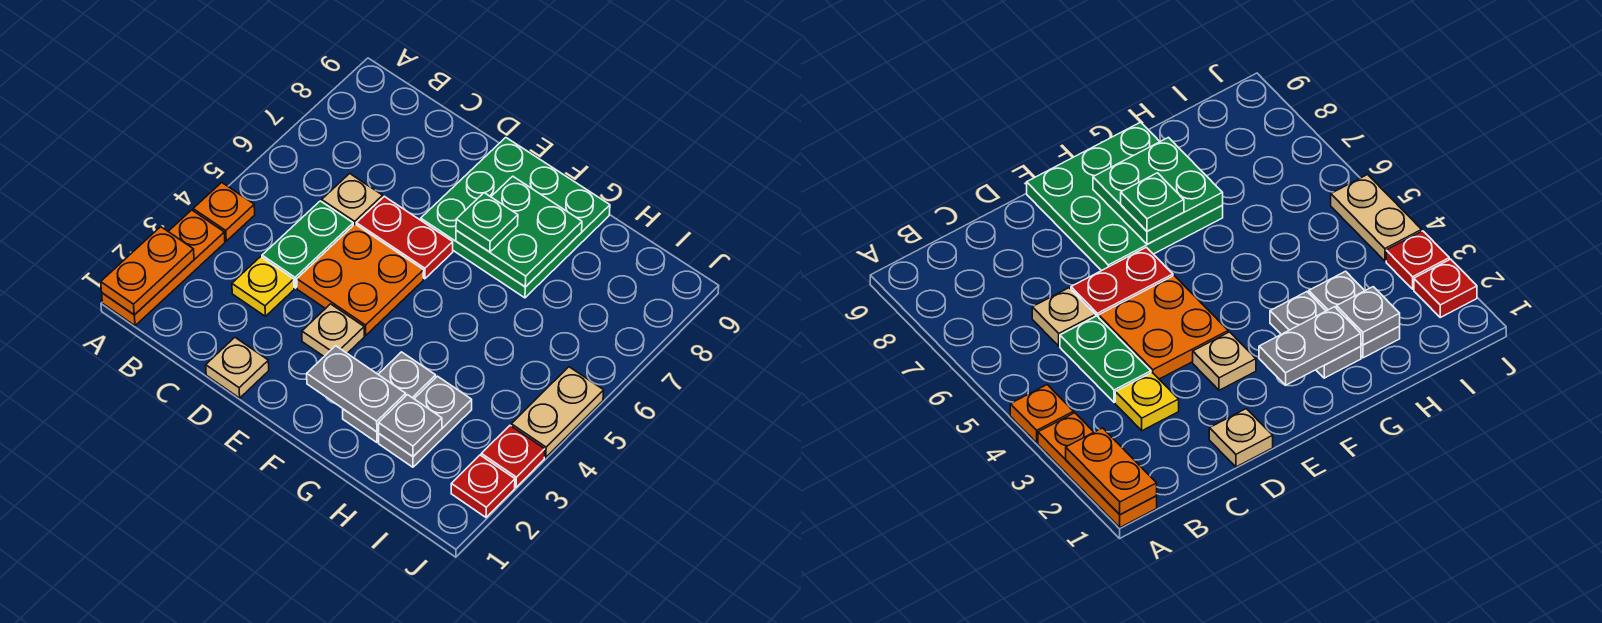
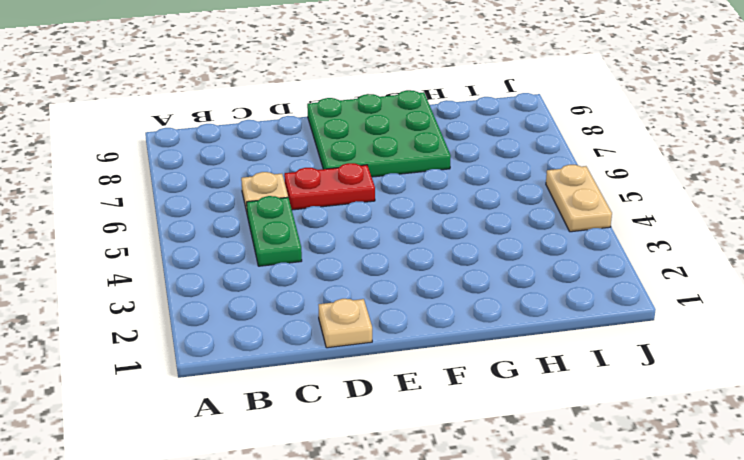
none -> orange plate A1:A3 level 1
none -> orange plate A4 level 1
none -> yellow plate C3 level 1

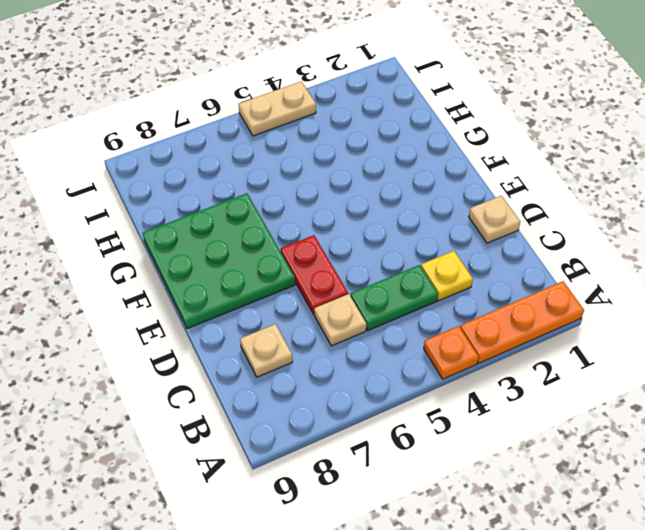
tan plate C8 level 1 -> tan plate E3 level 1
none -> orange plate D4:E5 level 1
none -> grey plate G2:G3 level 1
none -> grey plate H2:H3 level 1

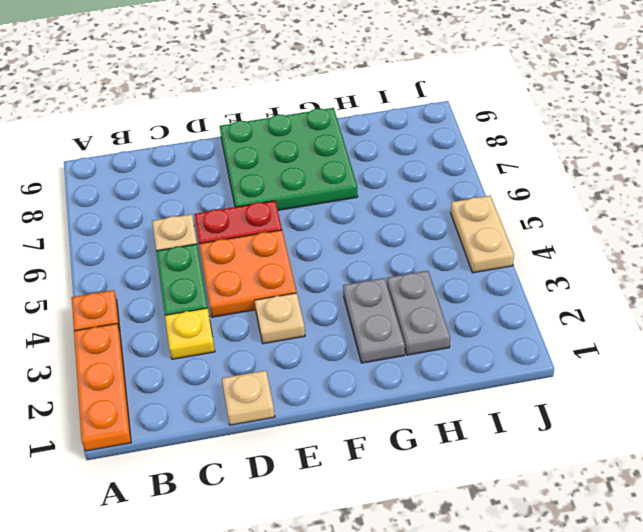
none -> red plate J2 level 1
none -> red plate J3 level 1
none -> orange plate A1:A2 level 2

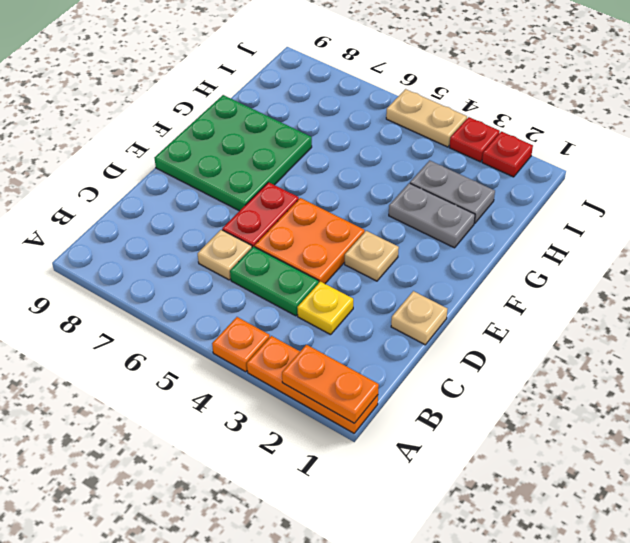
none -> grey plate F2:G2 level 2
none -> green plate F7:G8 level 2
none -> grey plate H2 level 2

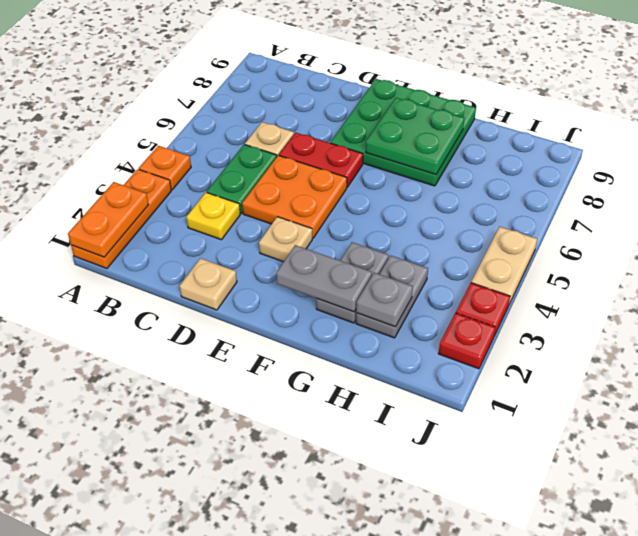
none -> green plate F7 level 3

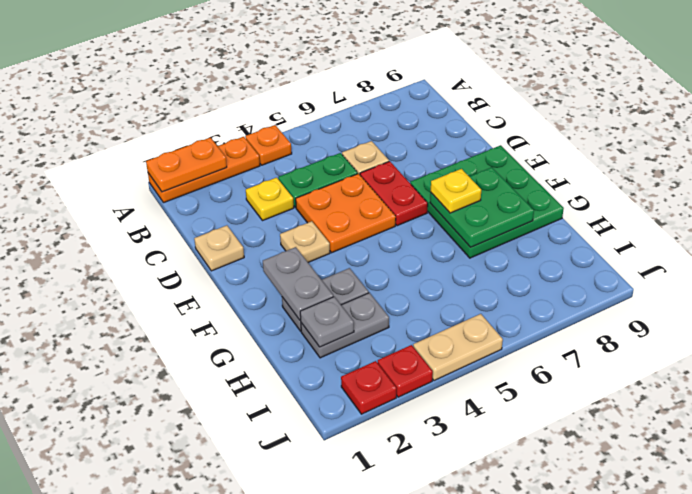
yellow plate F7 level 3 -> green plate F7 level 3

